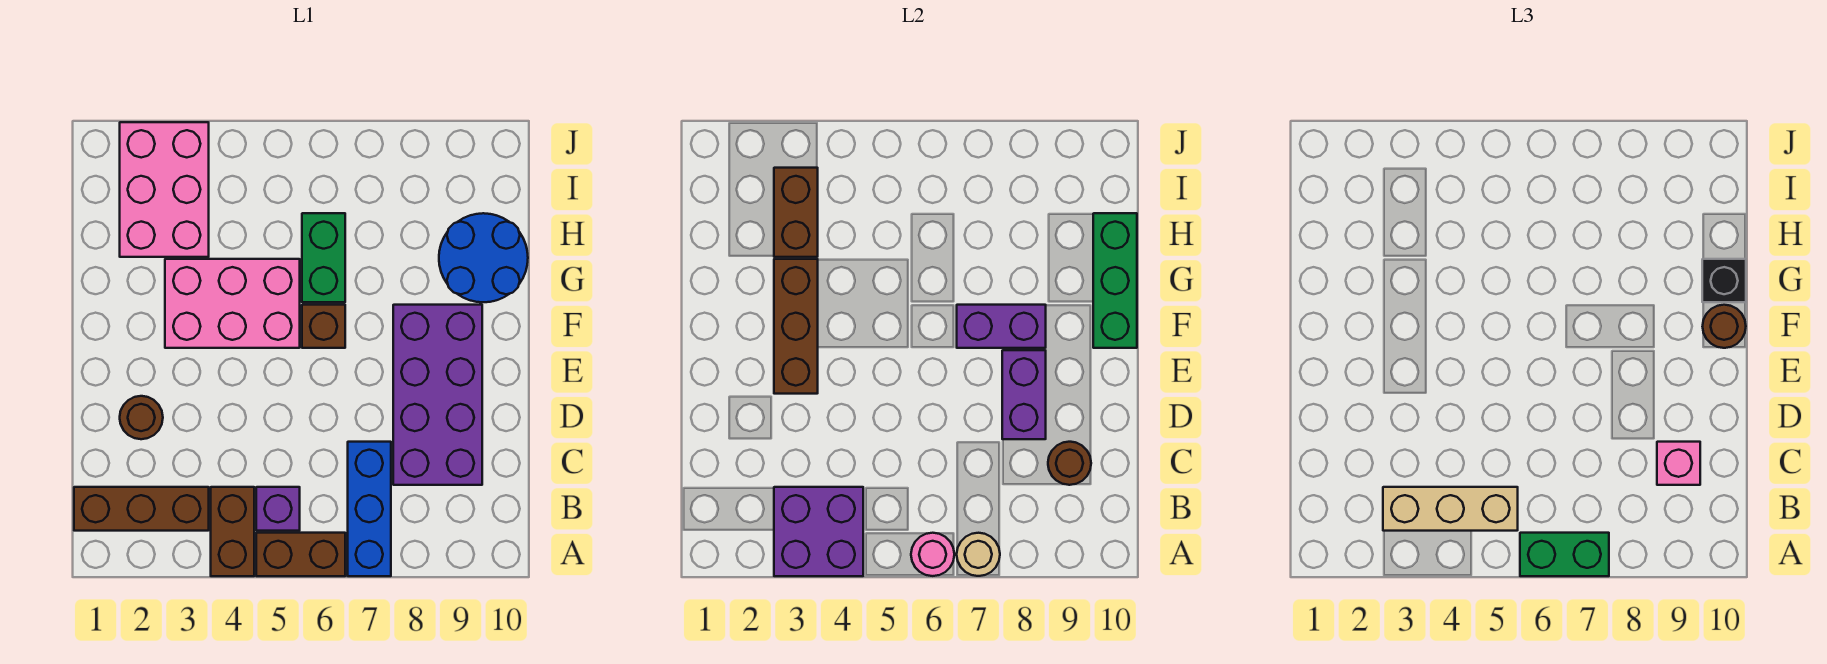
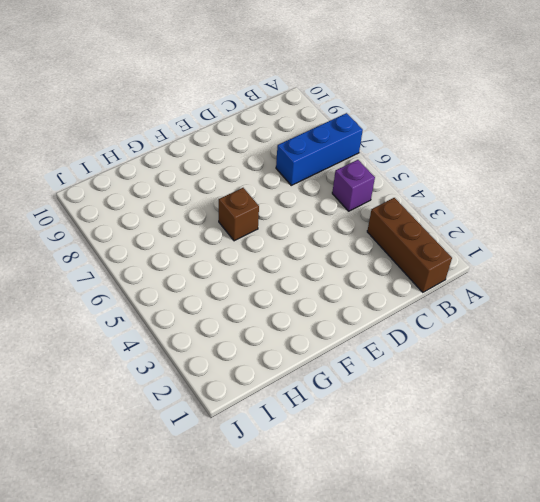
none -> brown brick A4:B4 level 1
none -> brown brick A5:A6 level 1
none -> purple brick C8:F9 level 1

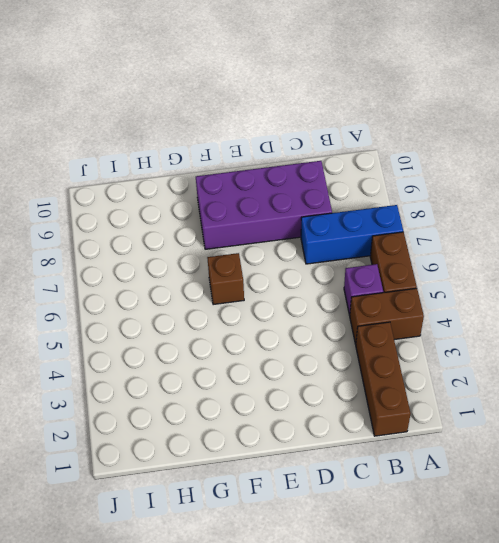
none -> brown round brick D2 level 1
none -> pink brick F3:G5 level 1
none -> green brick G6:H6 level 1

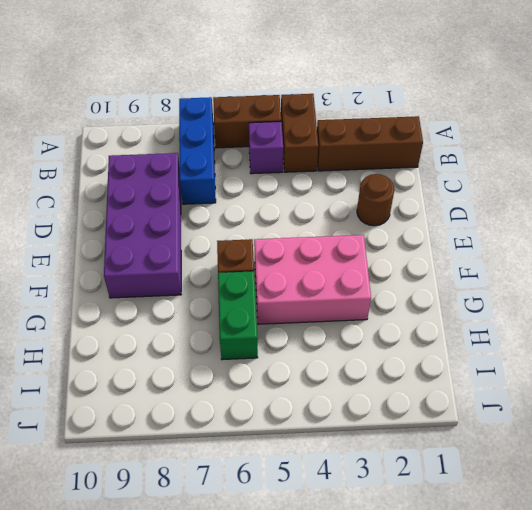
none -> blue round brick G9:H10 level 1
none -> pink brick H2:J3 level 1
none -> purple brick A3:B4 level 2

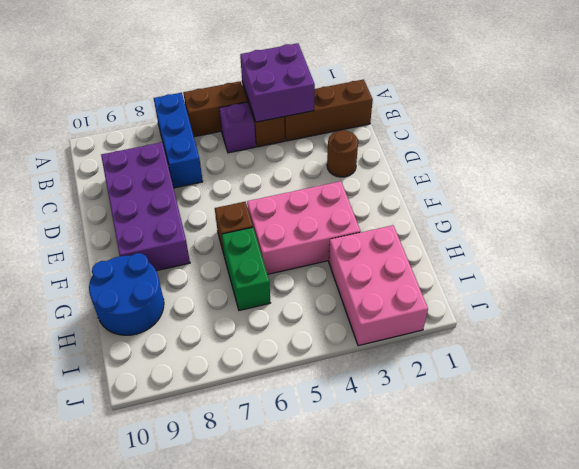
none -> pink round brick A6 level 2
none -> tan round brick A7 level 2
none -> brown round brick C9 level 2

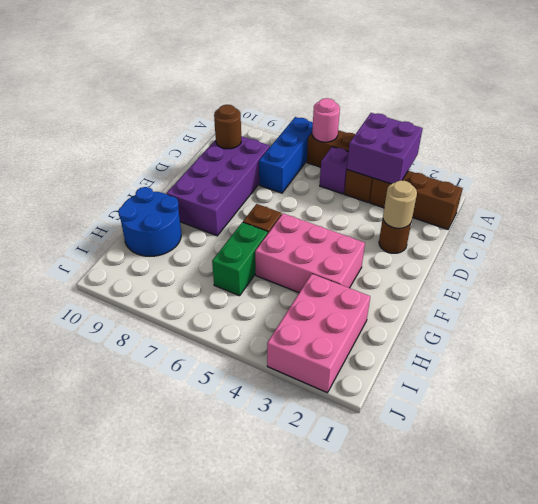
tan round brick D2 level 2 -> tan round brick A7 level 2
none -> purple brick D8:E8 level 2
none -> brown brick E3:G3 level 2
none -> purple brick F7:F8 level 2

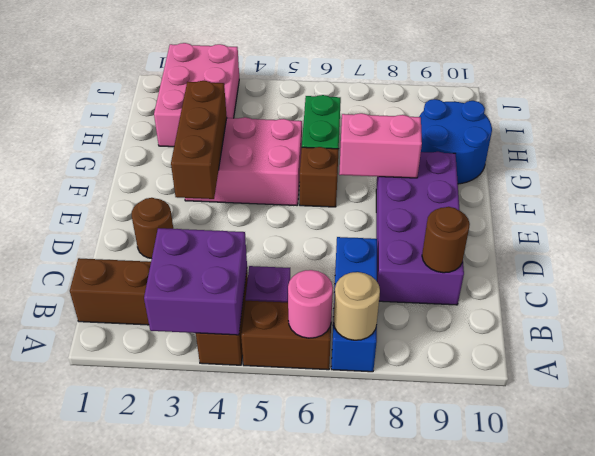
pink brick F7:F8 level 2 -> purple brick F7:F8 level 2
none -> purple brick D8:E8 level 2
none -> green brick F10:H10 level 2
none -> brown brick H3:I3 level 2

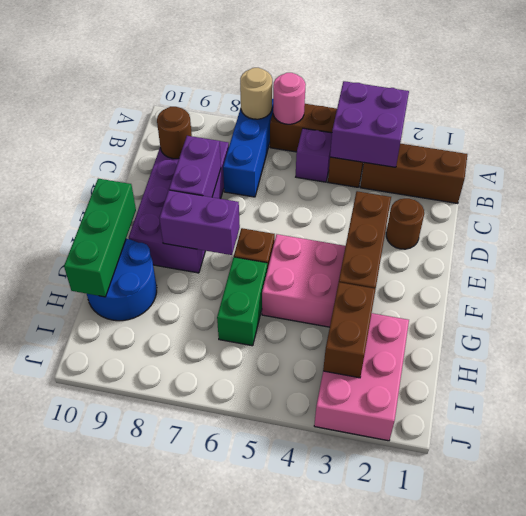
none -> green brick A6:A7 level 3
none -> tan brick B3:B5 level 3
none -> pink brick C9 level 3

